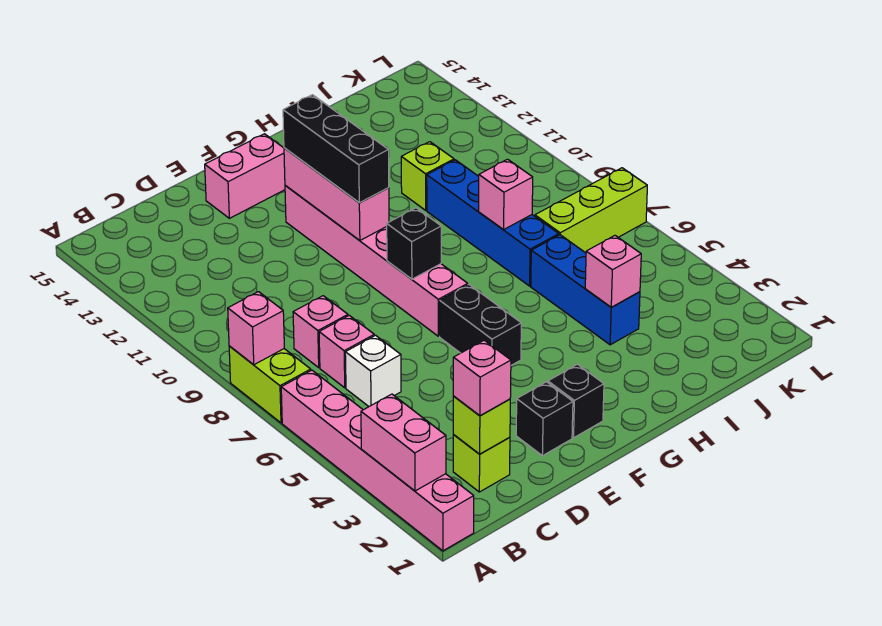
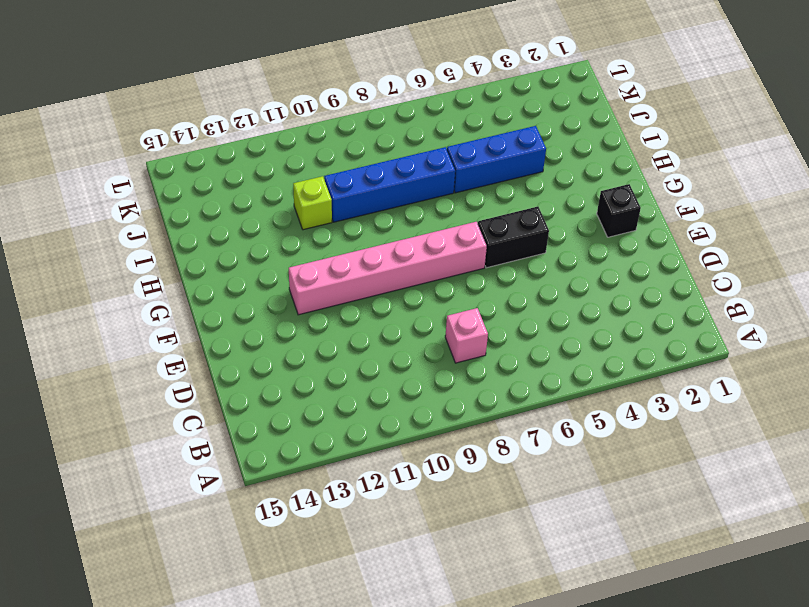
none -> pink brick A1:A6 level 1
none -> lime brick A7:A8 level 1
none -> lime brick C2 level 1

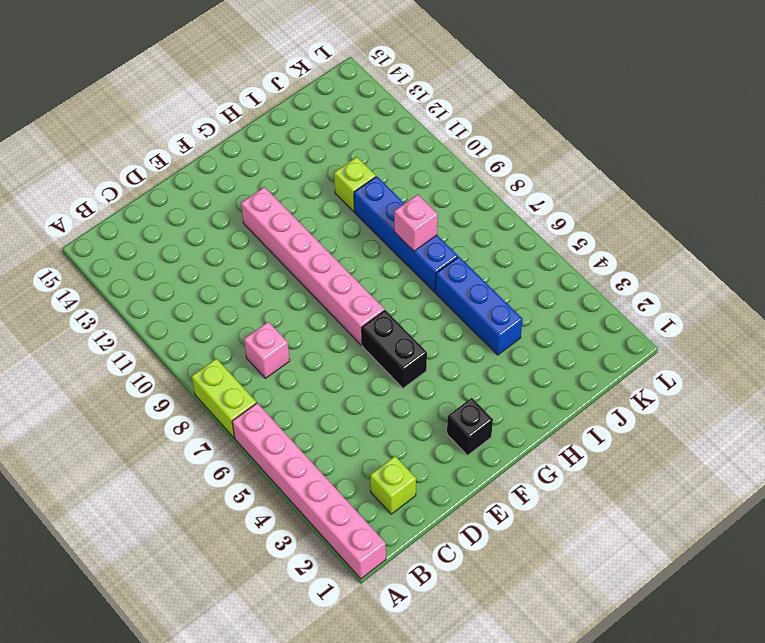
none -> white brick C6 level 1
none -> pink brick C7 level 1
none -> black brick E2 level 1

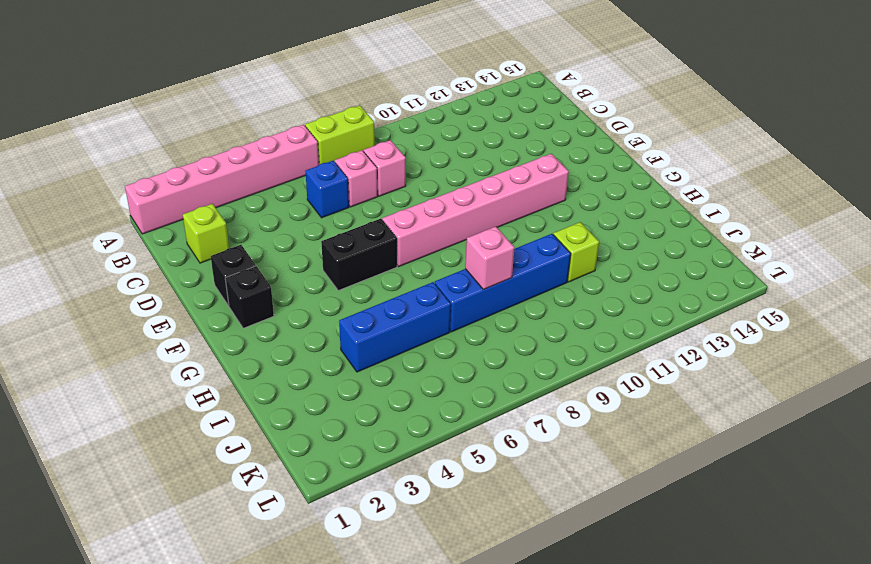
blue brick C6 level 1 -> white brick C6 level 1
none -> pink brick E14:F14 level 1
none -> lime brick J7:L7 level 1
none -> pink brick A2:A3 level 2

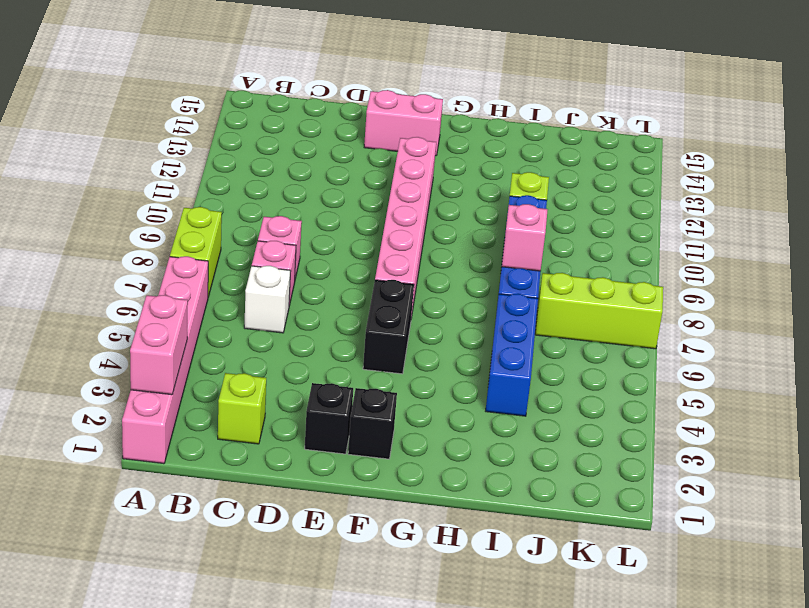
none -> pink brick A8 level 2
none -> lime brick C2 level 2
none -> black brick F8 level 2

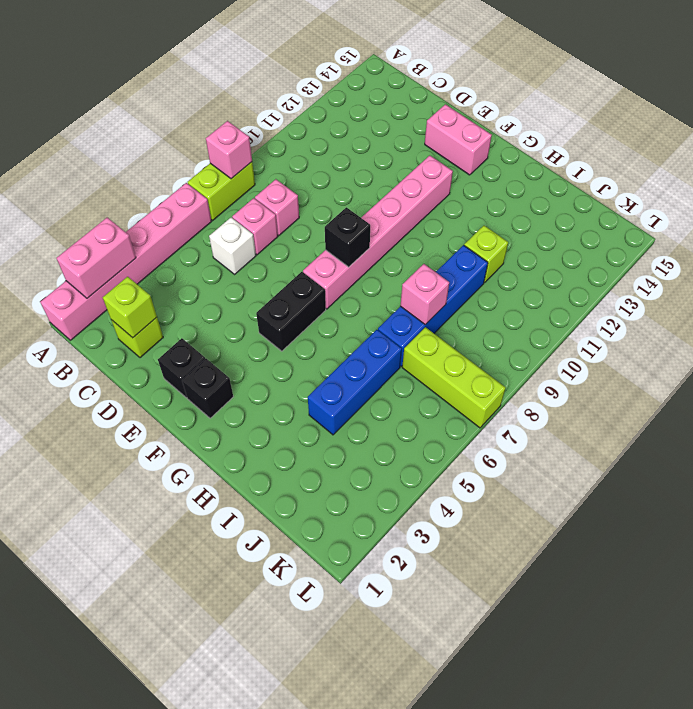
none -> pink brick F10:F12 level 2
none -> pink brick I4 level 2
none -> pink brick C2 level 3

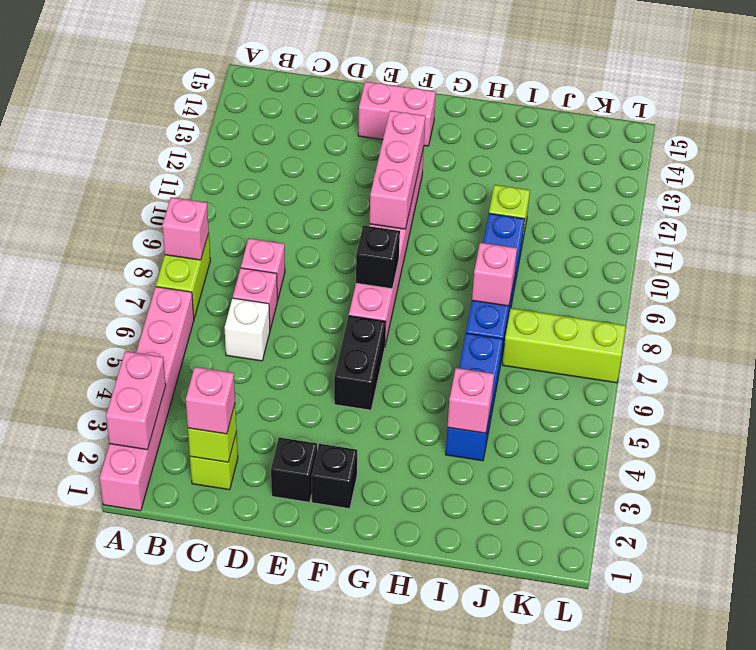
none -> black brick F10:F12 level 3

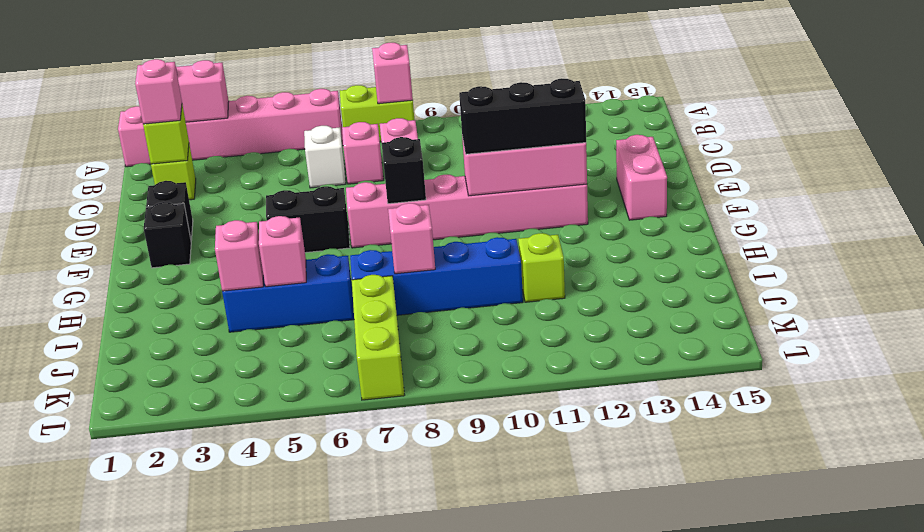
pink brick I5 level 2 -> none

